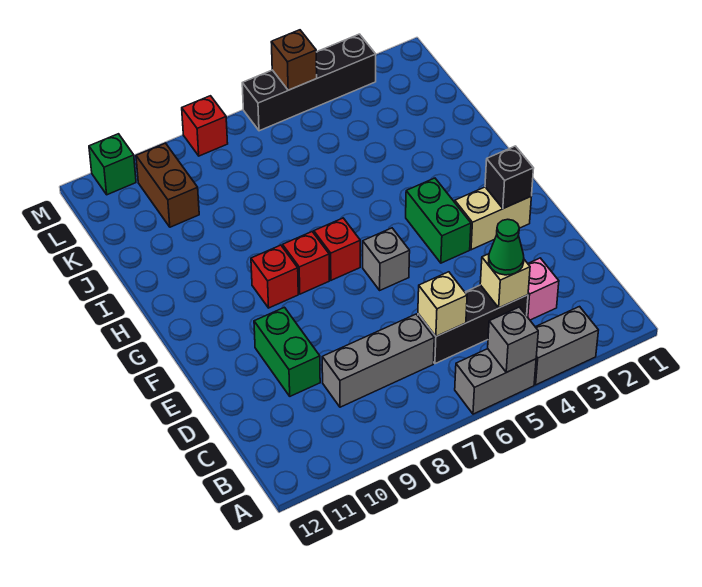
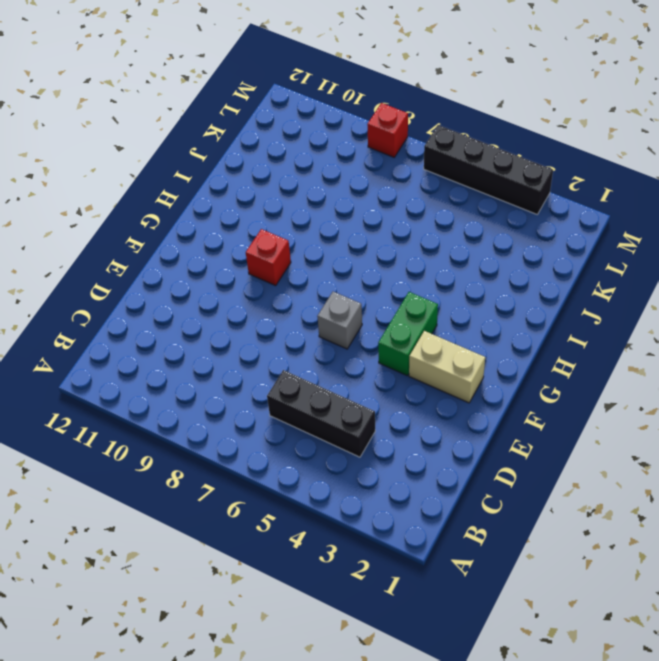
none -> grey brick A3:A4 level 1
none -> grey brick A5:A6 level 1
none -> pink brick C3 level 1

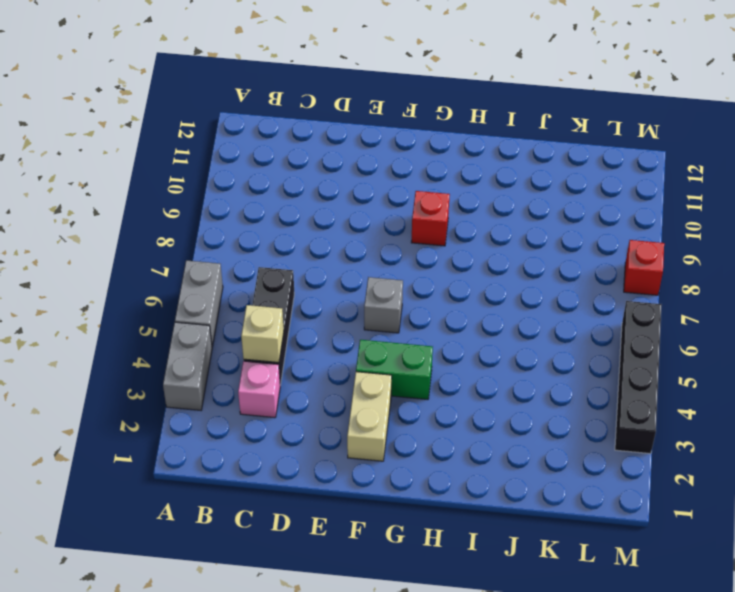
none -> grey brick C7:C9 level 1
none -> green brick D10:E10 level 1
none -> red brick G7 level 1

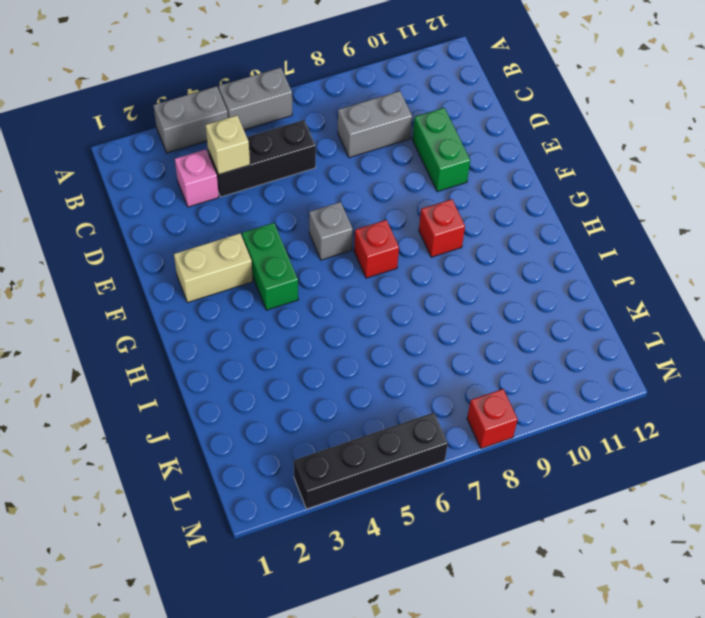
grey brick C8:C9 level 1 -> grey brick C7:C9 level 1
none -> red brick G8 level 1
none -> brown brick K10:L10 level 1
none -> green brick M11 level 1

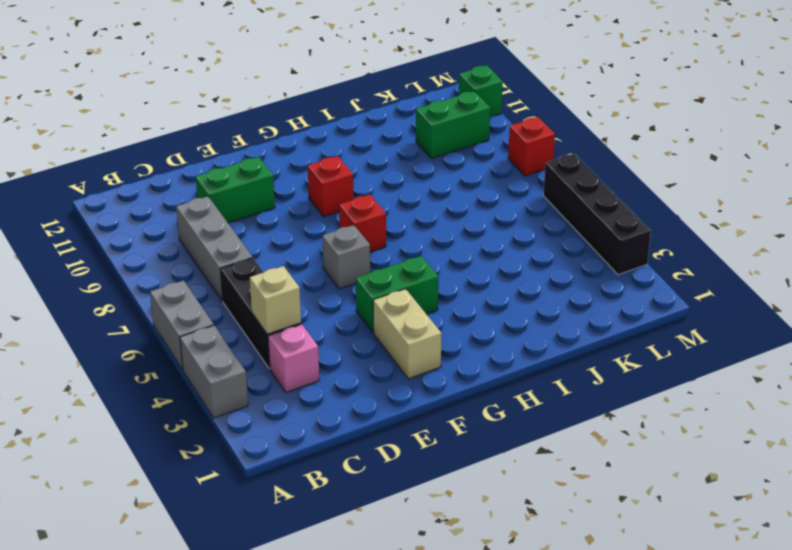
green brick K10:L10 level 1 -> brown brick K10:L10 level 1
none -> red brick G8 level 1
none -> grey brick A5 level 2
none -> tan brick C6 level 2

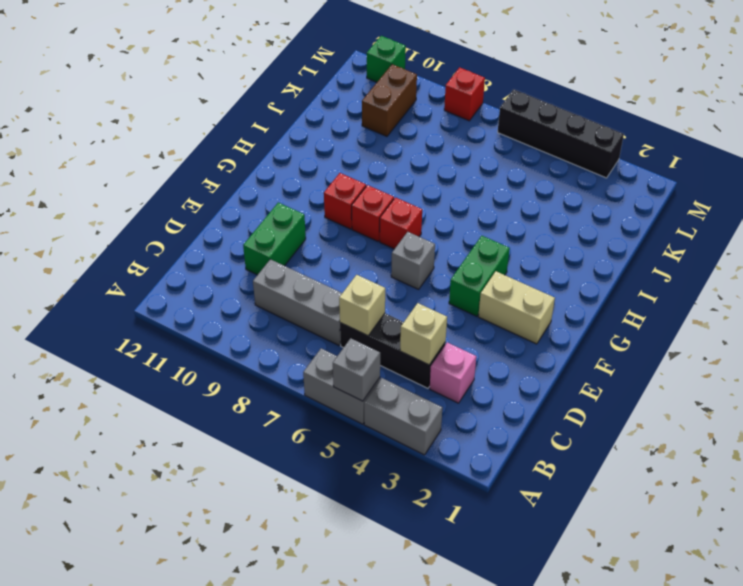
none -> black brick F2 level 2
none -> brown brick M5 level 2
none -> green cone C4 level 3

